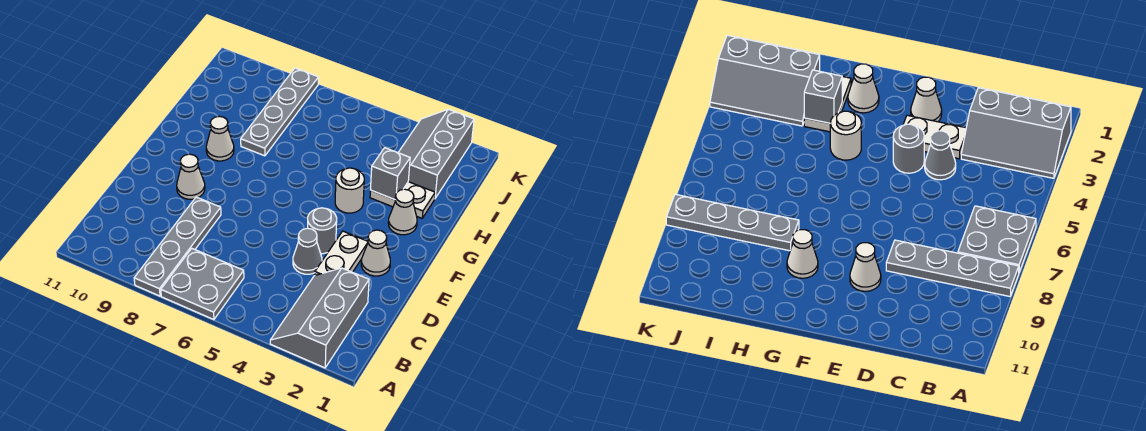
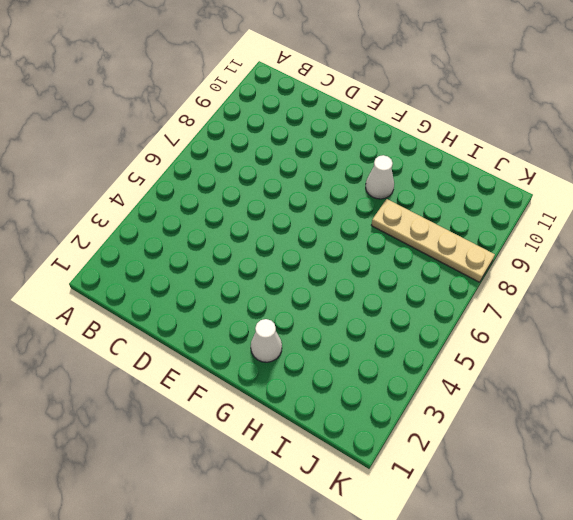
tan plate H8:K8 level 1 -> grey plate H8:K8 level 1
none -> grey slope A2:C3 level 1 top 2
none -> grey plate A6:B7 level 1
none -> grey plate A8:D8 level 1

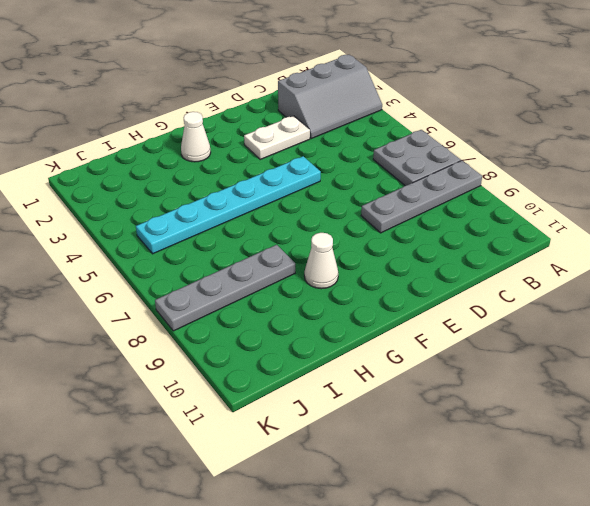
cyan plate E5:J5 level 1 -> none
none -> grey cone D4 level 1
none -> white cone E2 level 1
none -> grey round brick E4 level 1

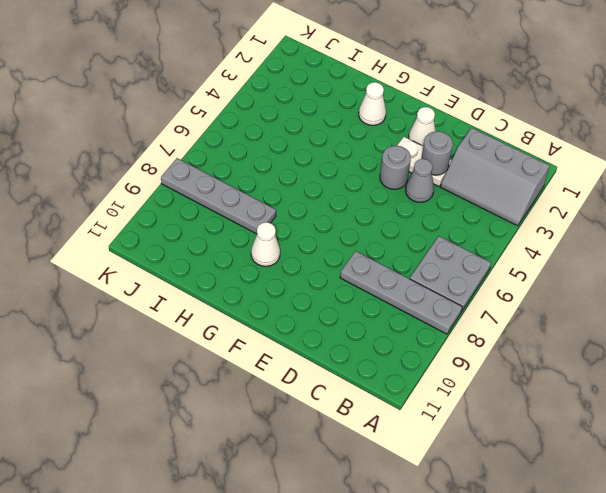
grey round brick D3 level 2 -> none
none -> white cone E9 level 1
none -> white round brick G4 level 1
none -> white plate H2:H3 level 1

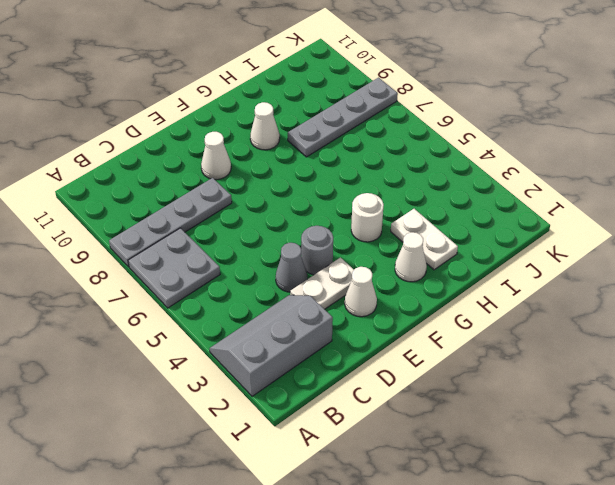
none -> grey slope I2:K3 level 1 top 2
none -> grey brick H3 level 2

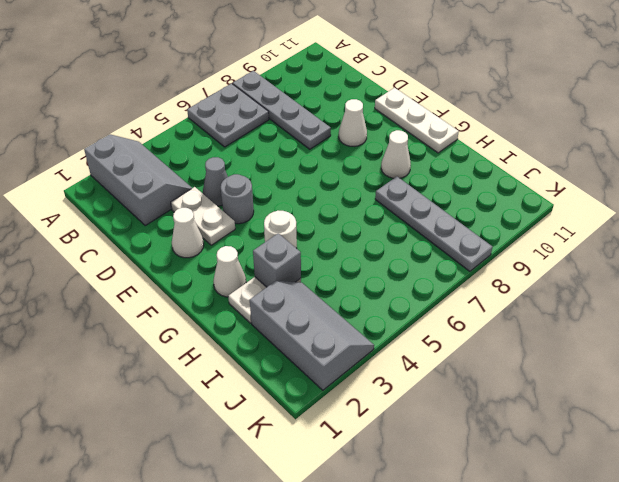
white plate E11:G11 level 1 -> none

